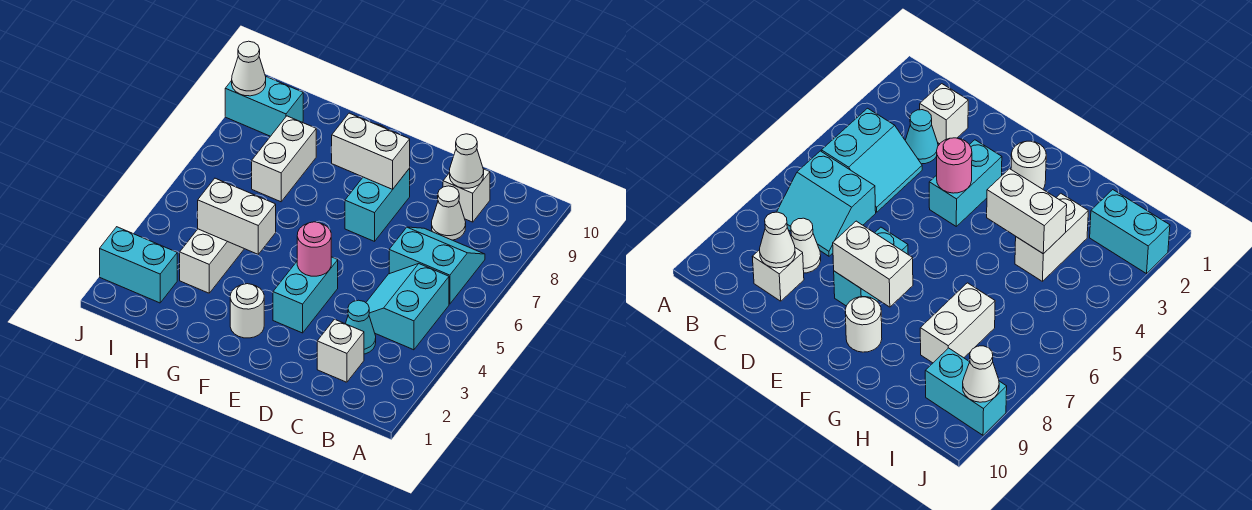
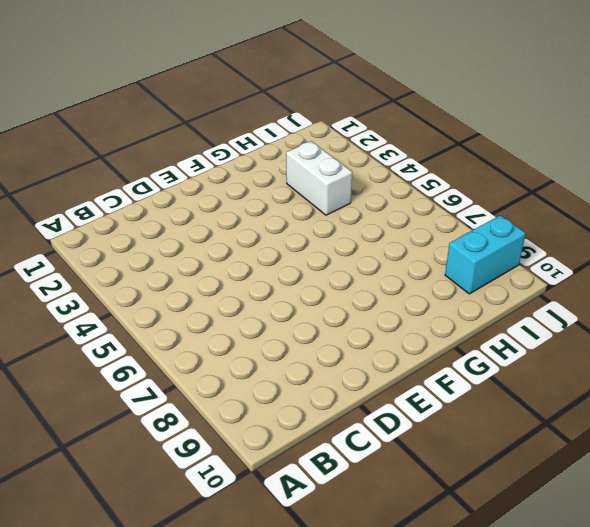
none -> cyan slope B4:C5 level 1 top B
none -> cyan slope B6:C7 level 1 top 6
none -> white brick C2 level 1

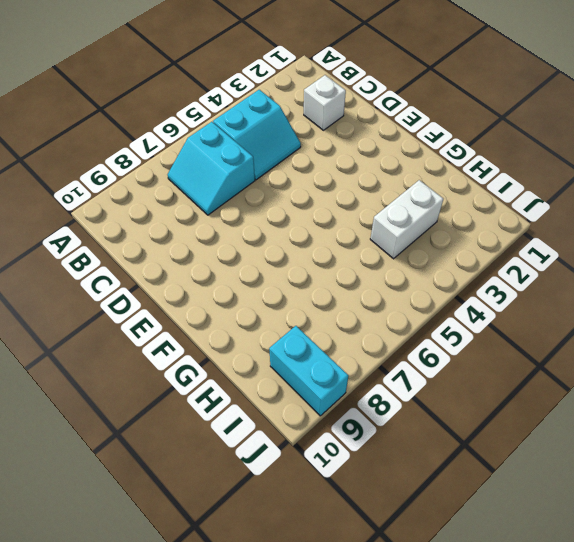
none -> cyan cone C3 level 1
none -> white cone C8 level 1
none -> white brick C9 level 1

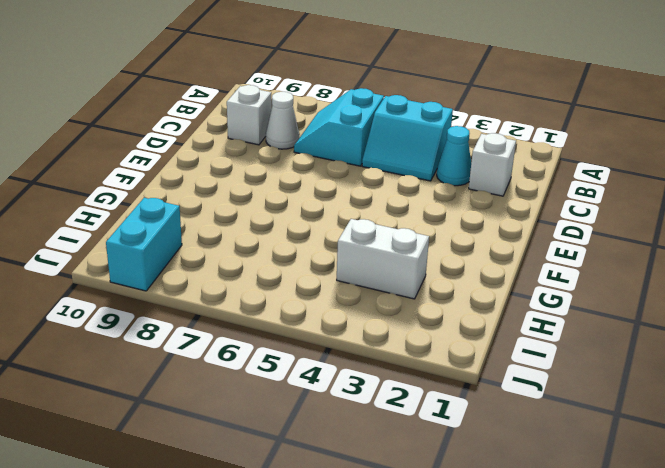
none -> cyan brick E3:E4 level 1
none -> cyan brick E7:E8 level 1
none -> white round brick F2 level 1

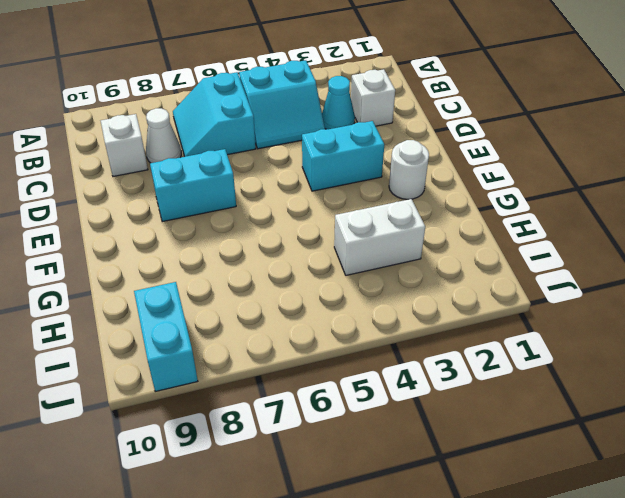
none -> white round brick F9 level 1
none -> white brick H7:H8 level 1
none -> cyan brick I2:J2 level 1

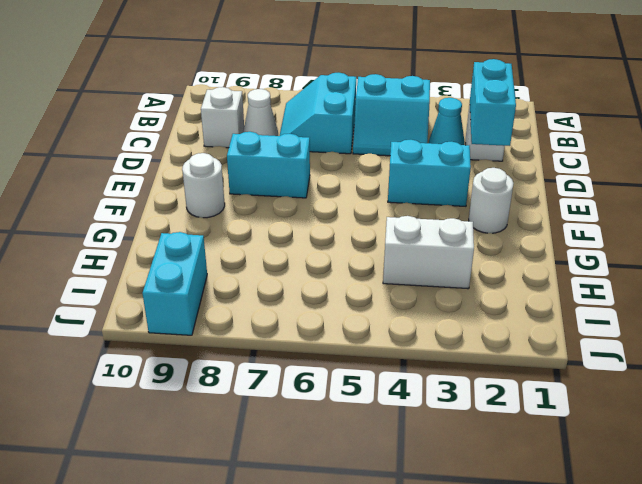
cyan brick C2:D2 level 2 -> cyan brick I2:J2 level 1
none -> white brick H7:H8 level 1
none -> white cone C9 level 2
none -> pink round brick E4 level 2

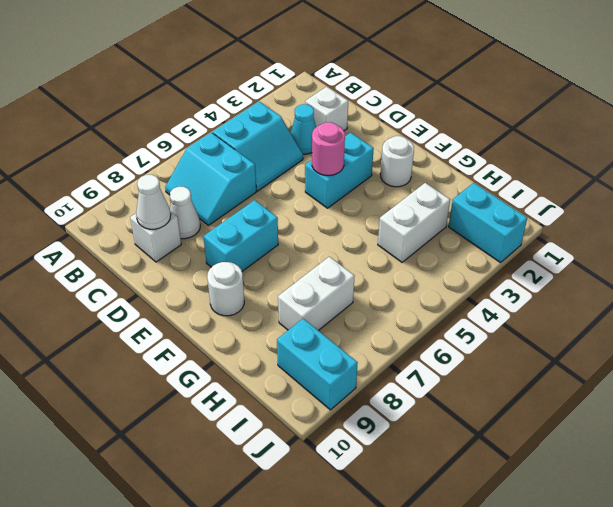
none -> white brick E8:F8 level 2
none -> white brick G4:H4 level 2
none -> white cone J9 level 2

